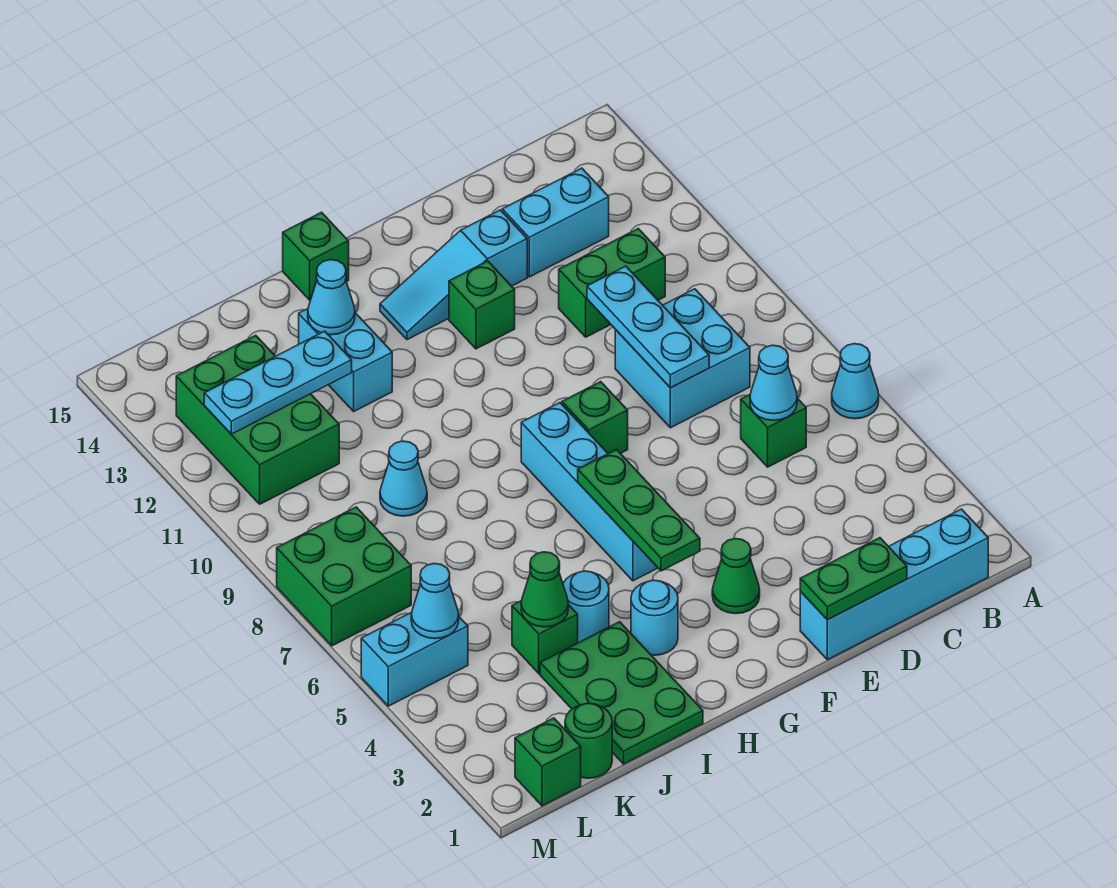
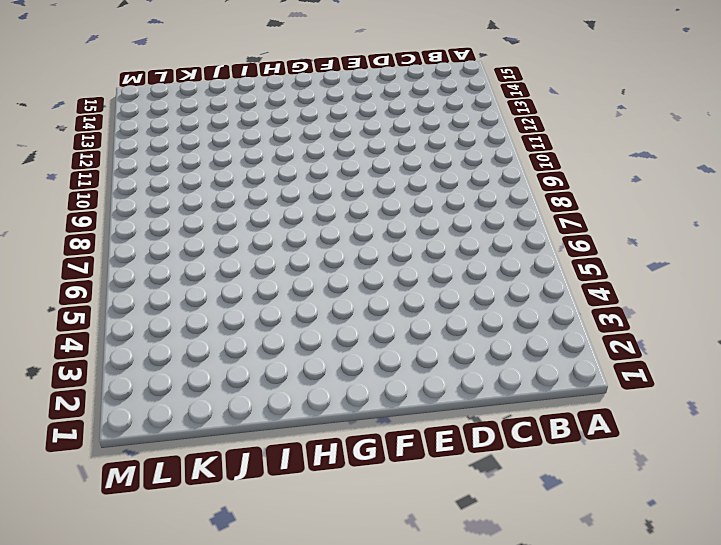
none -> cyan cone A6 level 1
none -> cyan brick B1:E1 level 1
none -> green brick C6 level 1
none -> cyan brick C8:D9 level 1

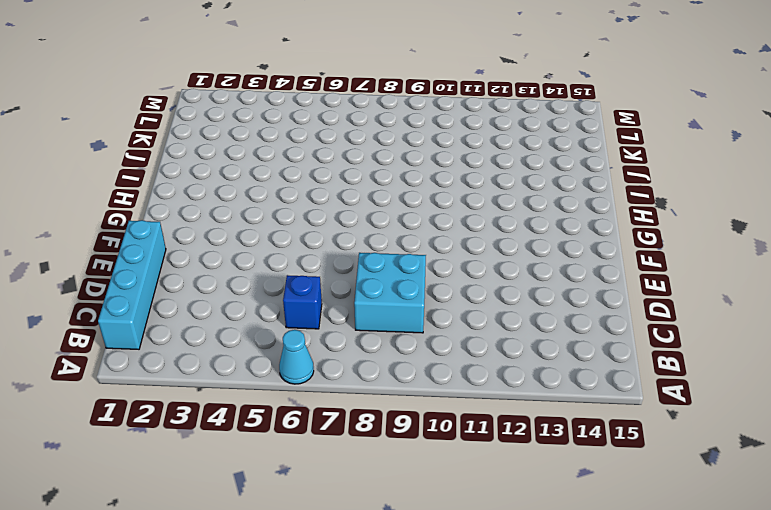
blue brick C6 level 1 -> green brick C6 level 1
none -> green brick C11:D11 level 1
none -> cyan brick C13:D13 level 1
none -> cyan slope E13:G13 level 1 top E
none -> green cone F3 level 1

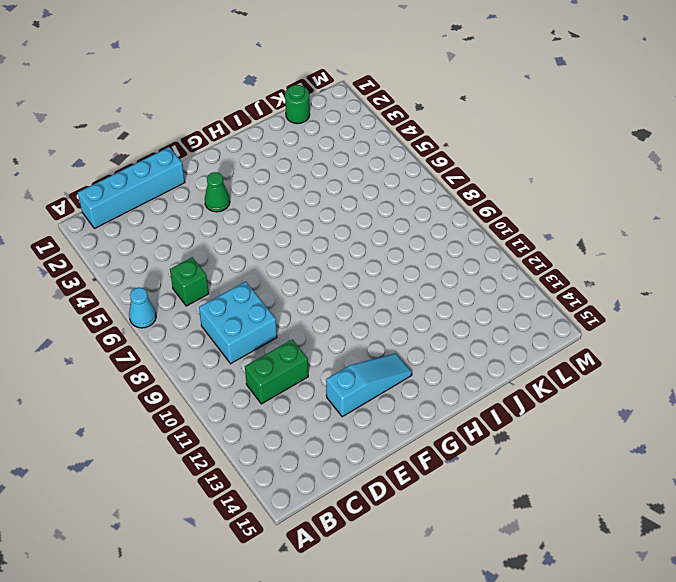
none -> cyan brick C13:D13 level 1
none -> green brick F8 level 1
none -> green brick F12 level 1
none -> cyan brick G5:G8 level 1

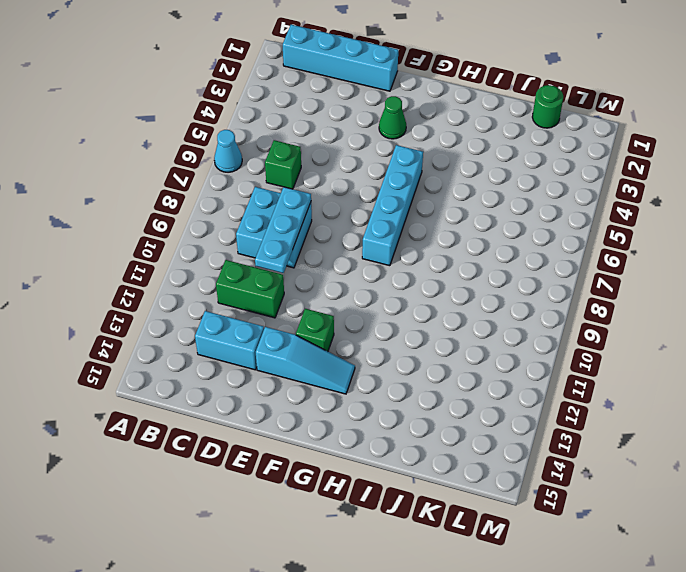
none -> green brick F8 level 1
none -> cyan round brick H3 level 1
none -> green brick H15 level 1
none -> green plate I1:J3 level 1

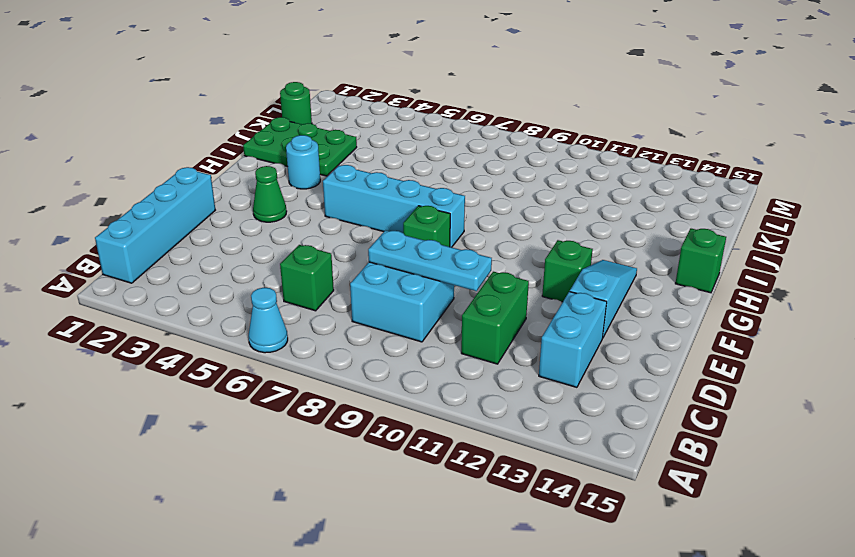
none -> cyan round brick I4 level 1
none -> cyan brick I12:I13 level 1
none -> green brick J4 level 1
none -> cyan cone J9 level 1

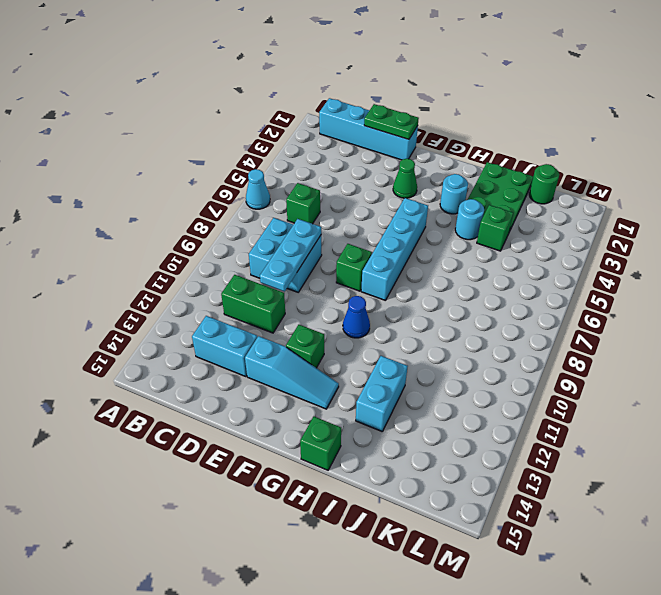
blue cone G10 level 1 -> none
none -> cyan cone J9 level 1
none -> green brick K11:L13 level 1
none -> green brick L1 level 1
none -> cyan brick L5:M5 level 1

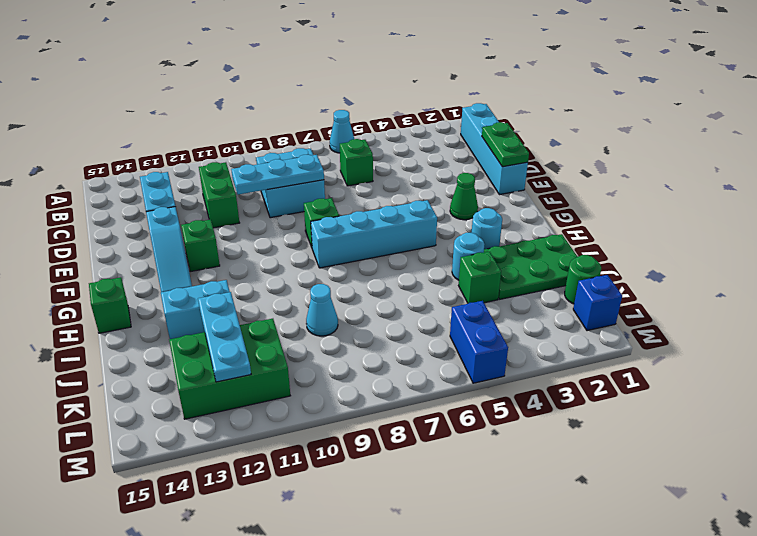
blue brick L1 level 1 -> green brick L1 level 1
blue brick L5:M5 level 1 -> cyan brick L5:M5 level 1
none -> green brick L7:M8 level 1
none -> cyan cone C6 level 2
none -> green plate G4:G6 level 2
none -> cyan cone I13 level 2

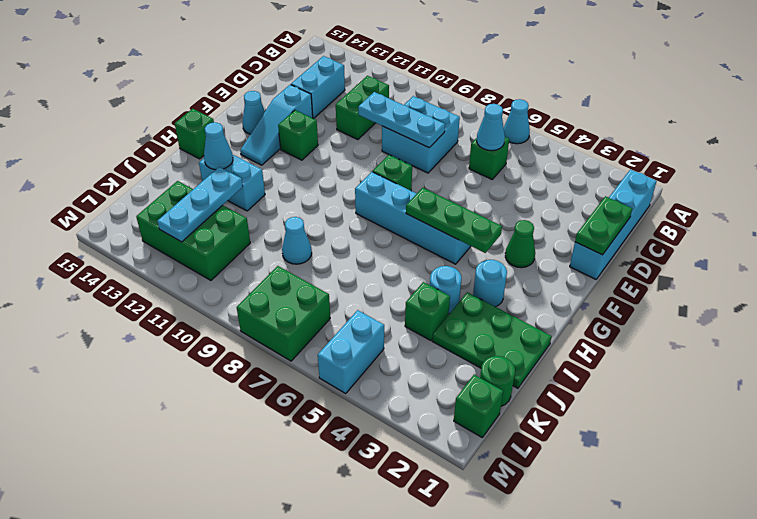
cyan cone F14 level 1 -> cyan cone L5 level 2
none -> green cone J4 level 2

